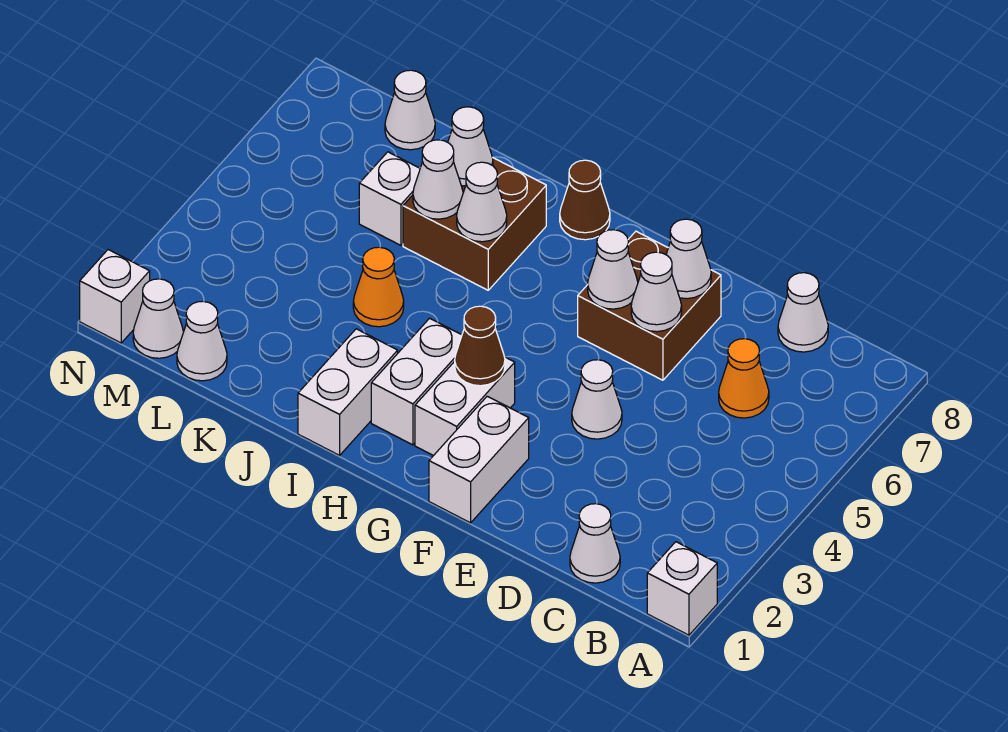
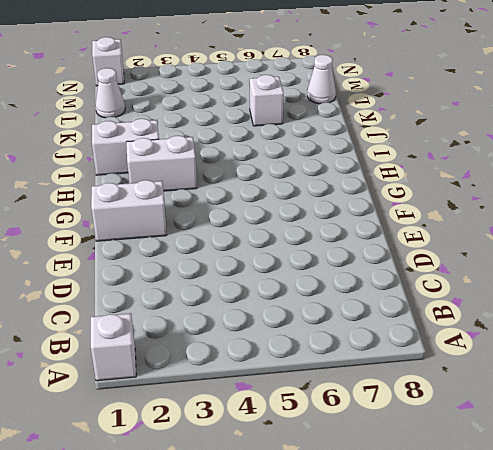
none -> white cone C1 level 1
none -> orange cone C6 level 1
none -> white cone C8 level 1

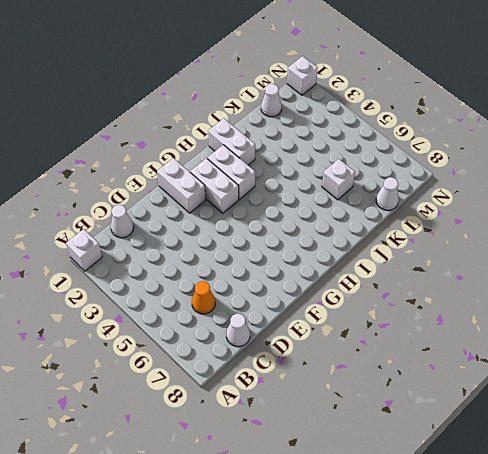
none -> white cone E4 level 1
none -> brown brick E6:F7 level 1
none -> brown cone H8 level 1

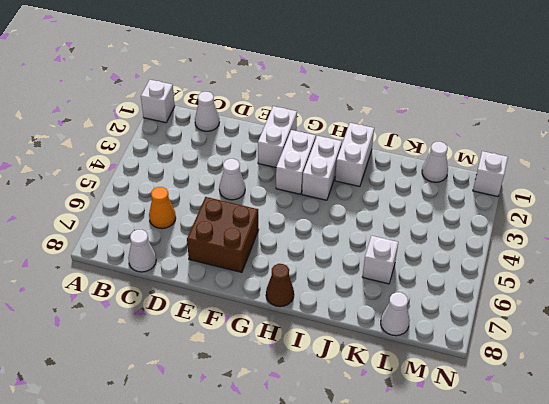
none -> brown brick I6:J7 level 1
none -> orange cone J4 level 1
none -> white cone M1 level 1

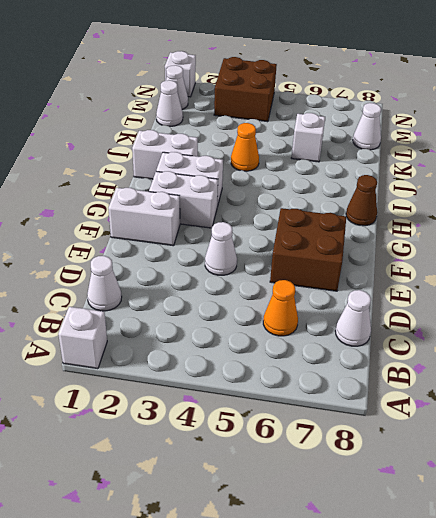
brown brick M3:N4 level 1 -> brown brick I6:J7 level 1
none -> white cone E6 level 2
none -> white cone E7 level 2
none -> white cone F6 level 2

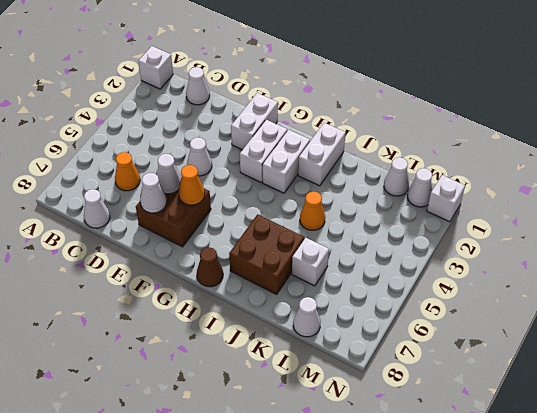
orange cone F6 level 2 -> white cone F6 level 2
none -> brown cone G3 level 2
none -> white cone I6 level 2
none -> white cone J6 level 2

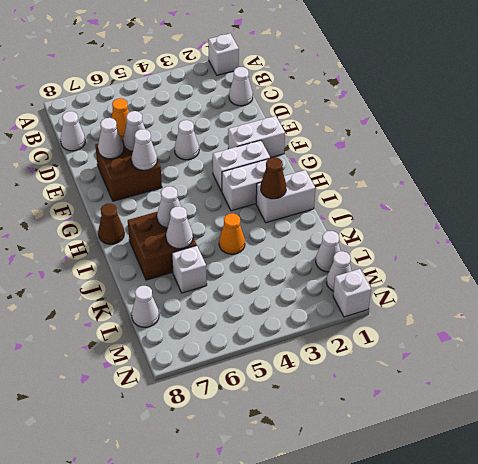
brown cone I2 level 2 -> brown cone G3 level 2
none -> white cone J7 level 2

